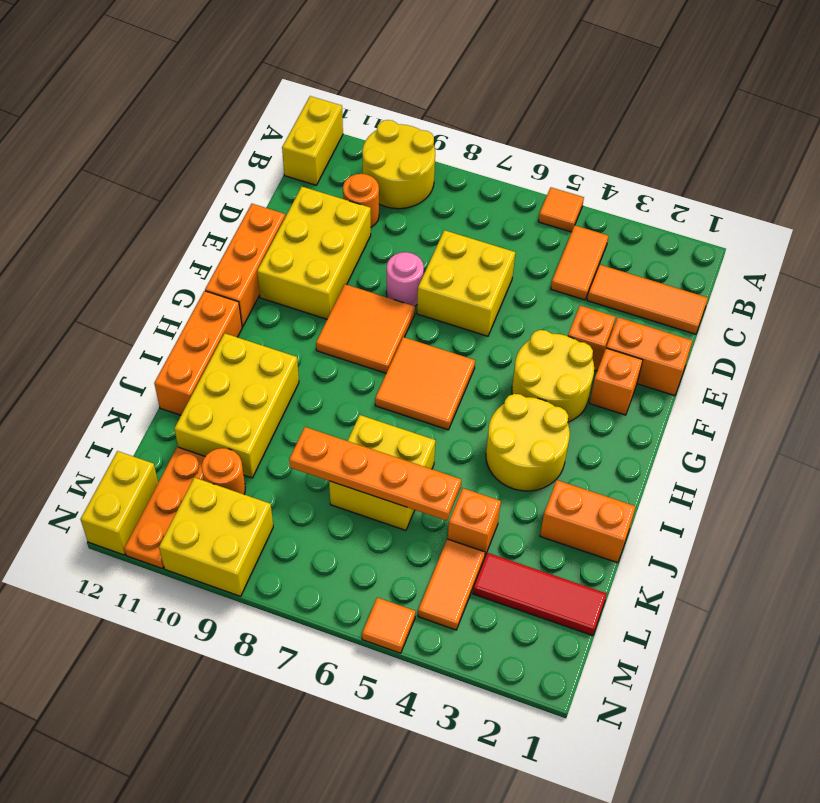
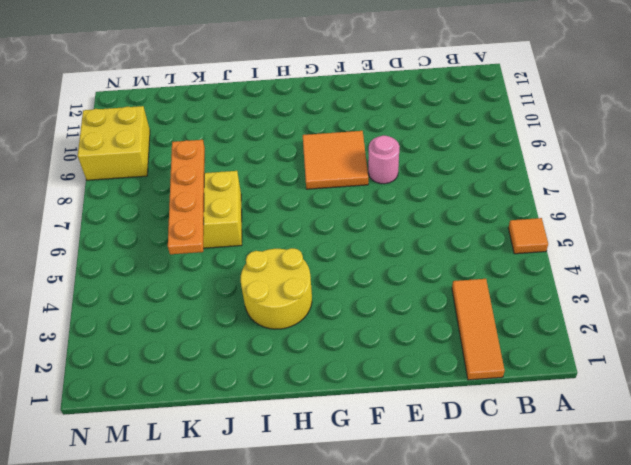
none -> yellow round brick A9:B10 level 1
none -> yellow brick A12:B12 level 1
none -> orange tile B4:C4 level 1
none -> orange round brick C10 level 1

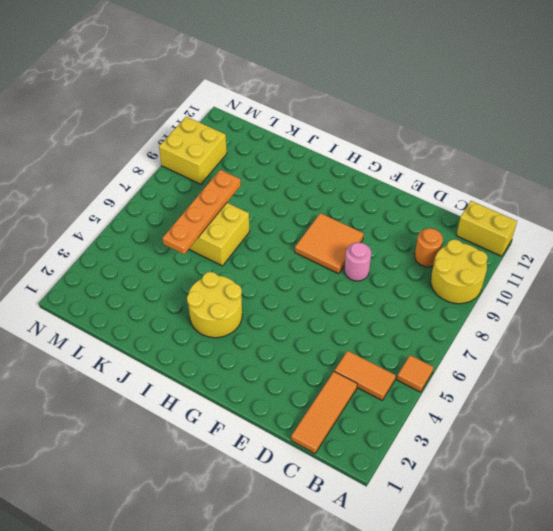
none -> yellow brick D6:E7 level 1
none -> yellow brick D10:F11 level 1
none -> orange brick E1:E2 level 1
none -> orange brick E3 level 1

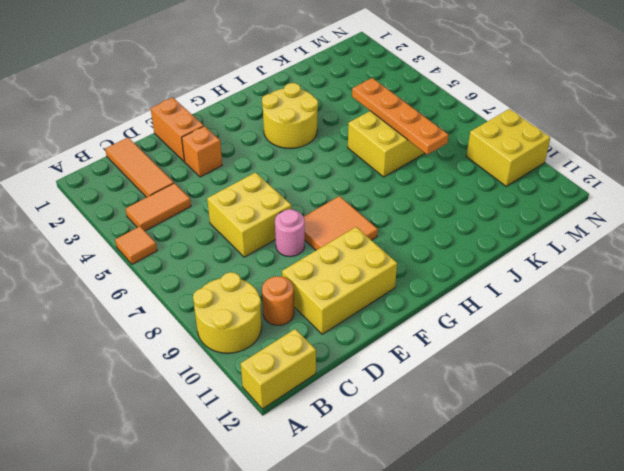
none -> orange brick E12:G12 level 1
none -> orange brick F2 level 1
none -> yellow round brick F3:G4 level 1
none -> orange tile G6:H7 level 1

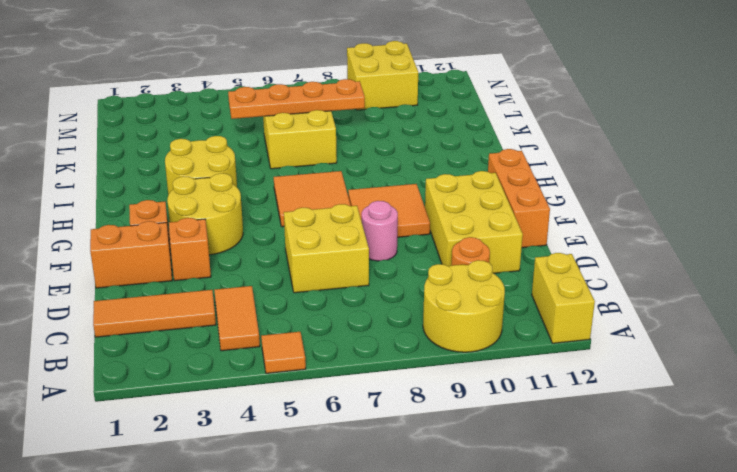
none -> orange brick H12:J12 level 1
none -> yellow brick I10:K11 level 1
none -> orange brick J1:J2 level 1
none -> orange brick K4 level 1

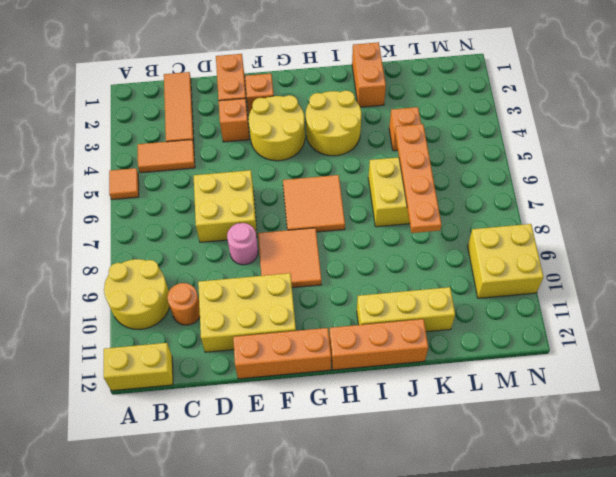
yellow brick I11:K11 level 1 -> yellow brick I10:K11 level 1
none -> red tile L1:L3 level 1
none -> orange tile L4:M4 level 1
none -> orange round brick L10 level 1
none -> orange plate L11:N11 level 1

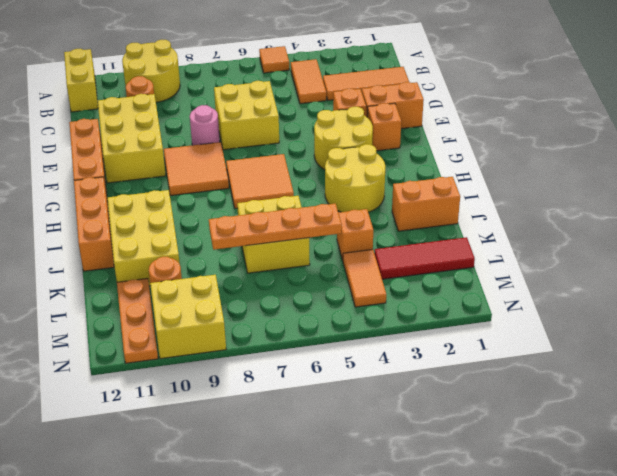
none -> yellow brick M12:N12 level 1
none -> orange tile N5 level 1

